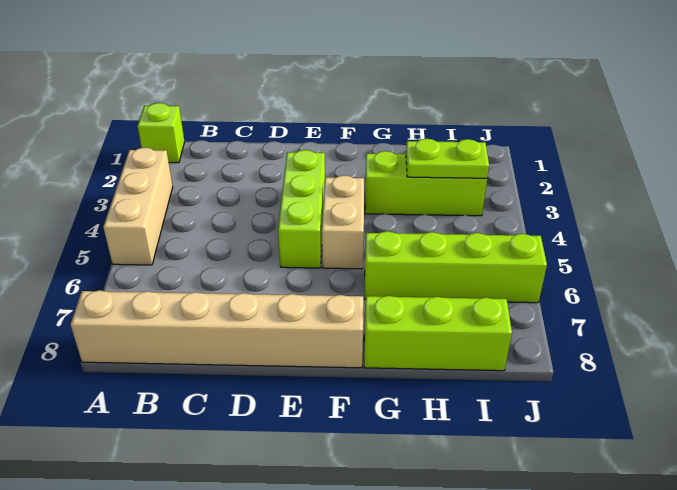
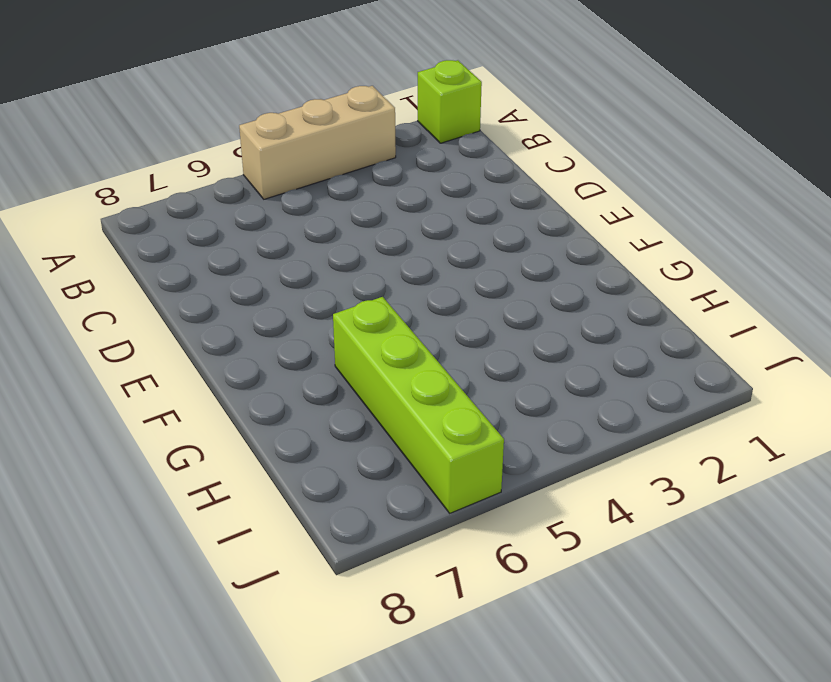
none -> tan brick A8:F8 level 1
none -> lime brick E3:E5 level 1

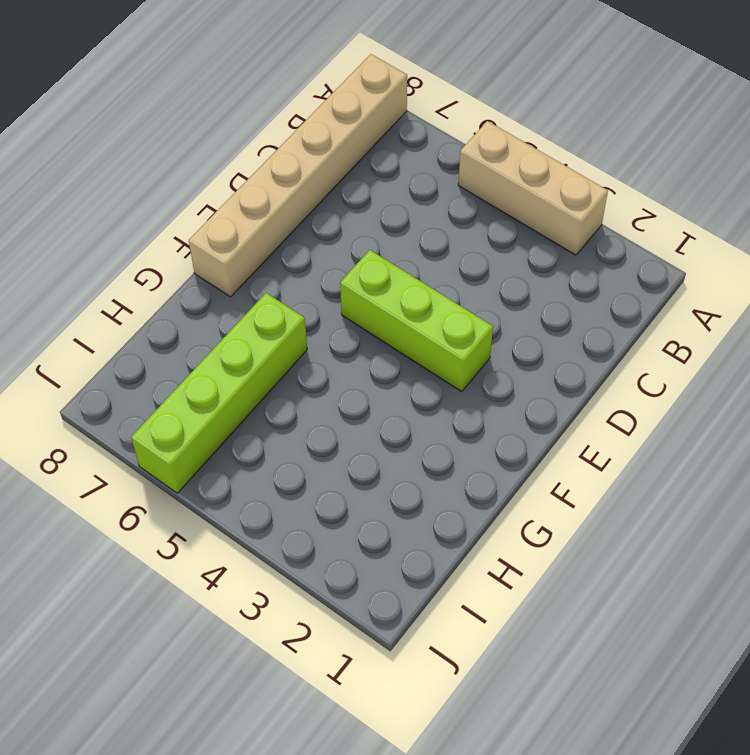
none -> lime brick A1 level 1
none -> tan brick F4:F5 level 1

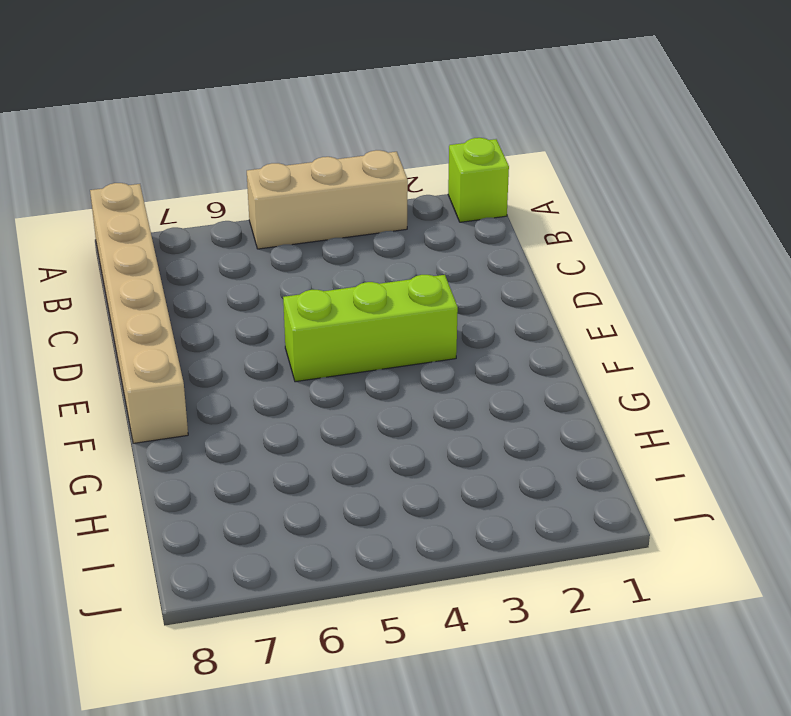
none -> tan brick F4:F5 level 1
none -> lime brick G3:I3 level 1

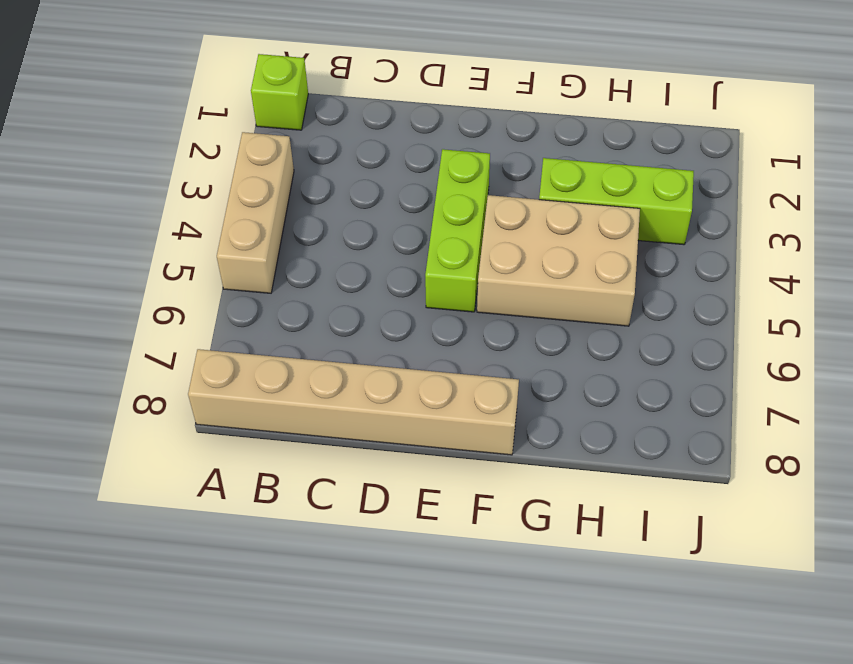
tan brick F4:H5 level 1 -> tan brick F4:F5 level 1
none -> lime brick G6:J6 level 1
none -> lime brick G8:I8 level 1

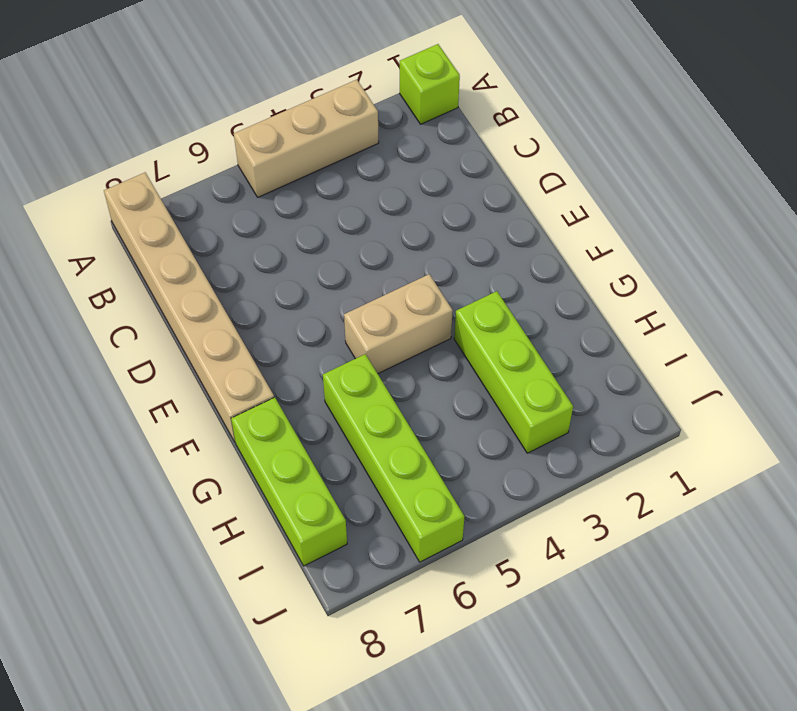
none -> lime brick E3:E5 level 1
none -> lime plate H3:I3 level 2

